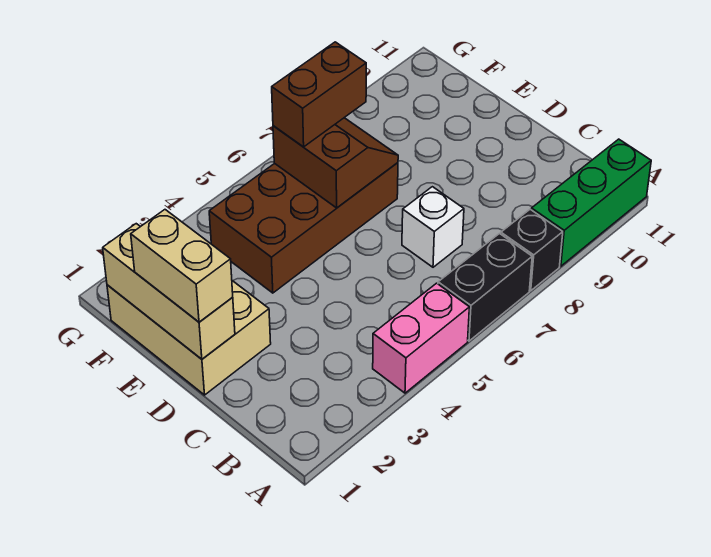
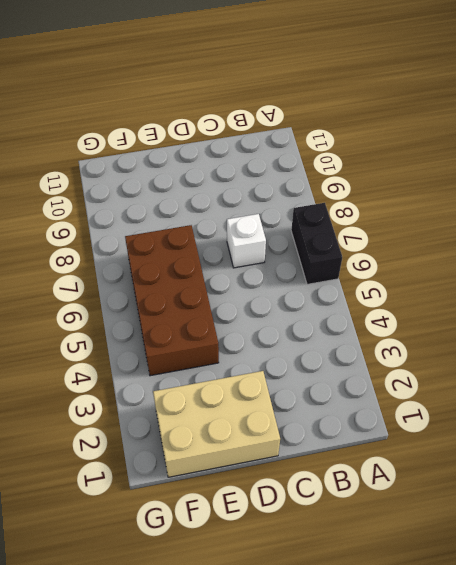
none -> pink brick A4:A5 level 1
none -> black brick A8 level 1

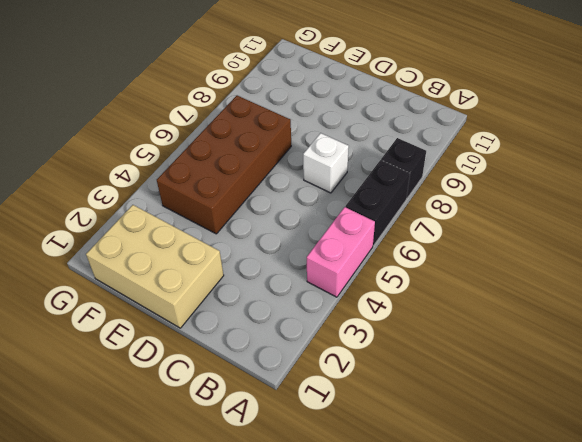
none -> green brick A9:A11 level 1
none -> tan brick D1:F1 level 2

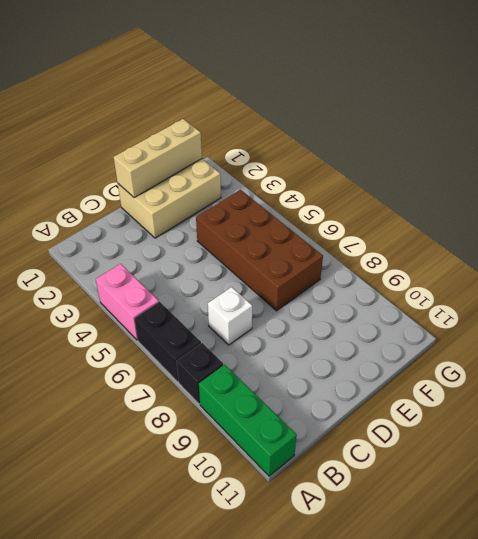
none -> brown slope E6:F7 level 2 top 6
none -> tan brick D1:E1 level 3

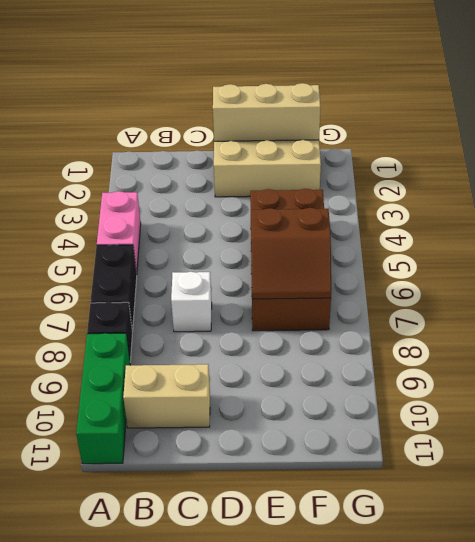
tan brick B10:C10 level 1 -> tan brick D1:E1 level 3
none -> brown brick F6:F7 level 3

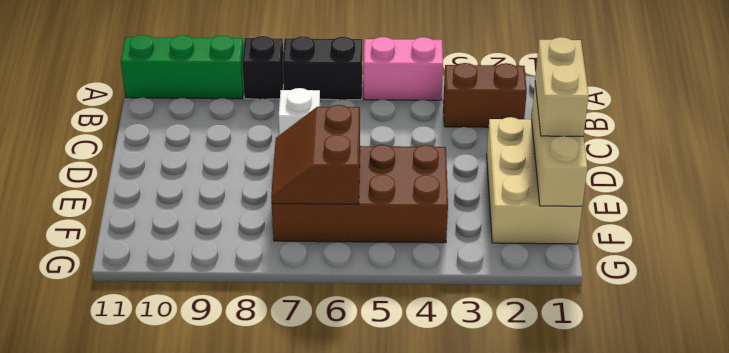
brown brick B2:B3 level 1 -> brown brick F6:F7 level 3

